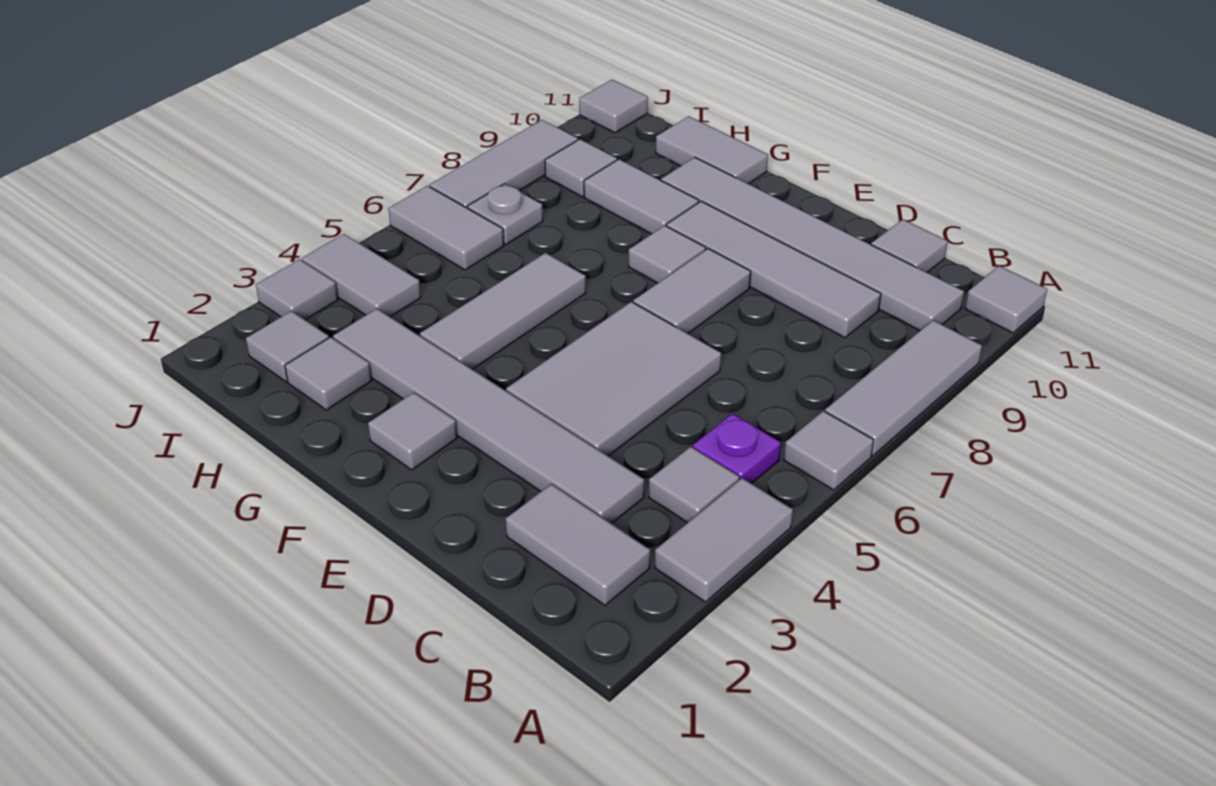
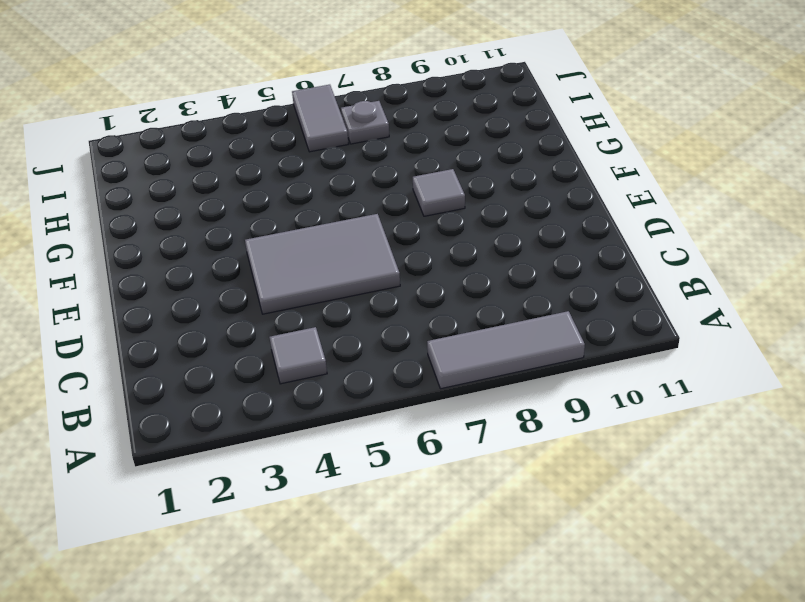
none -> grey tile A3:A4 level 1
none -> grey tile A6 level 1
none -> grey tile A11 level 1

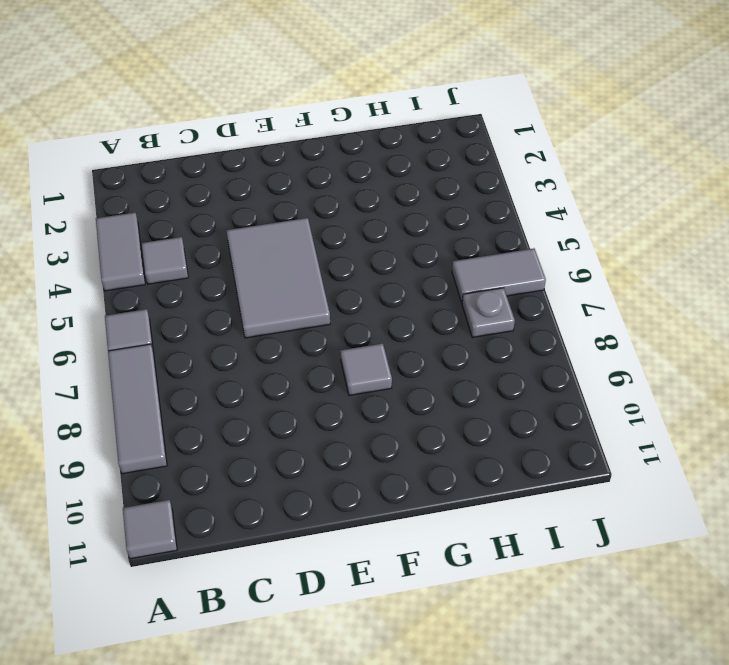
none -> grey tile B2:C2 level 1
none -> purple plate B5 level 1
none -> grey tile B10:G10 level 1

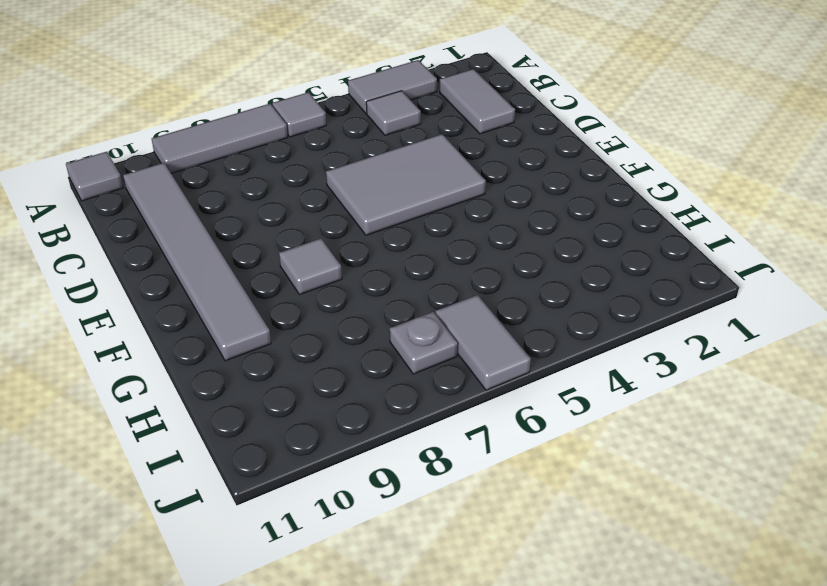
none -> purple plate B5 level 1
none -> grey tile C3:H3 level 1
none -> grey tile C9:F9 level 1

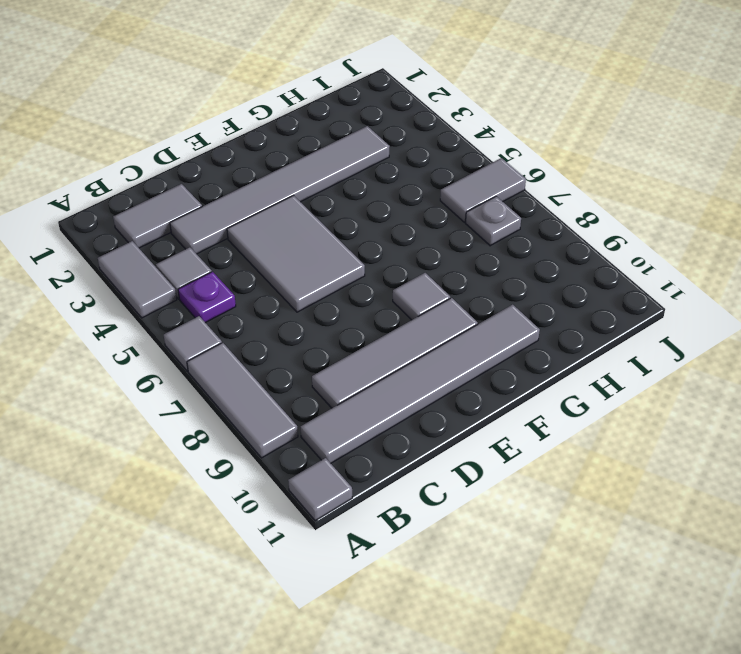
none -> grey tile C11 level 1
none -> grey tile E7:E8 level 1
none -> grey tile F2 level 1

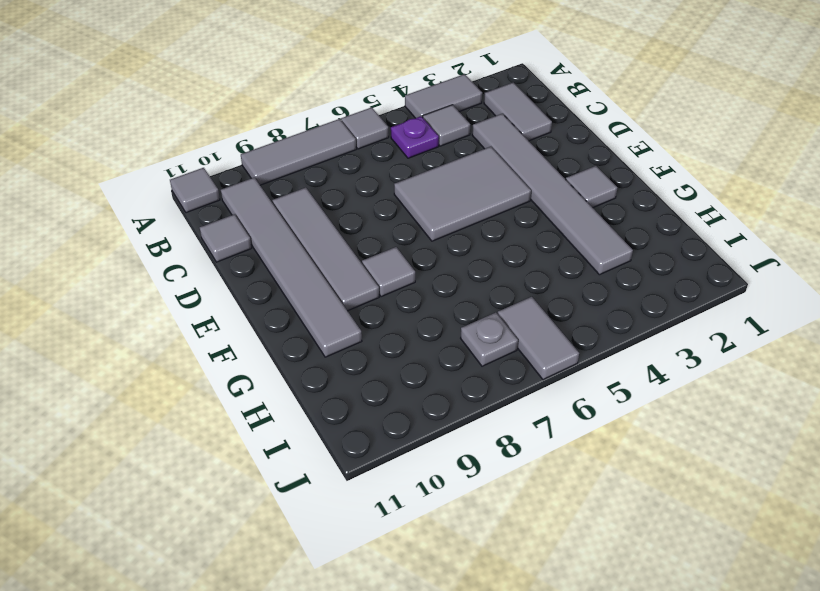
none -> grey tile E7:E8 level 1
none -> grey tile G4:G6 level 1
none -> grey tile G9:H9 level 1

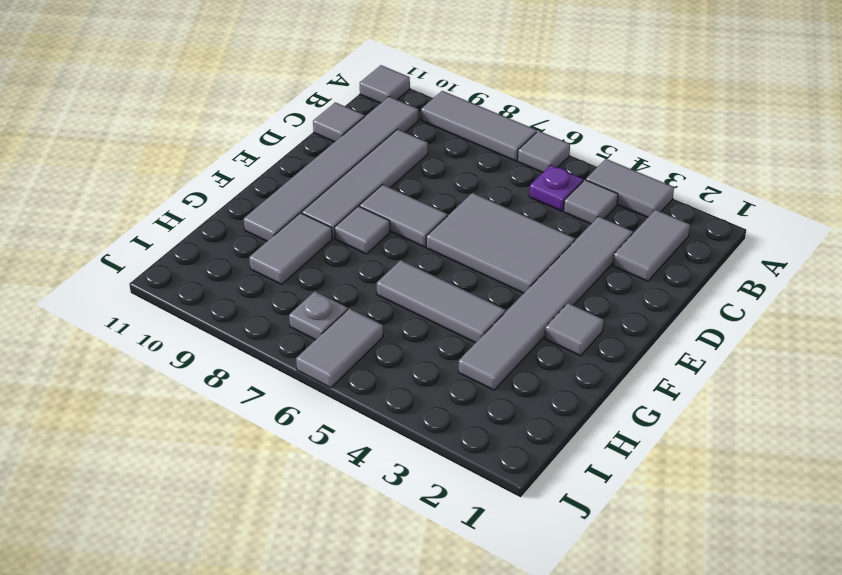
none -> grey tile G11:H11 level 1
none -> grey tile H2 level 1
none -> grey tile I2 level 1

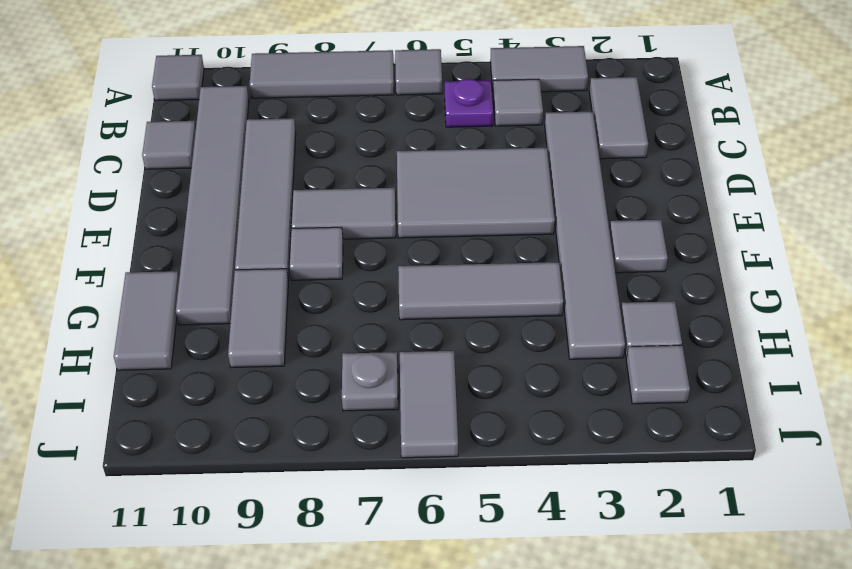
none -> grey tile I4:J4 level 1
none -> grey tile I9 level 1
none -> grey tile J3 level 1

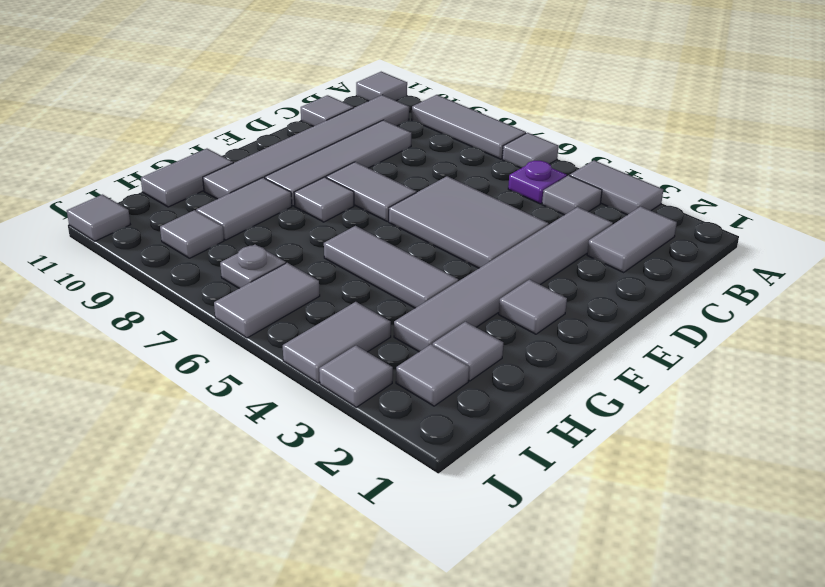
none -> grey tile J7:J9 level 1

